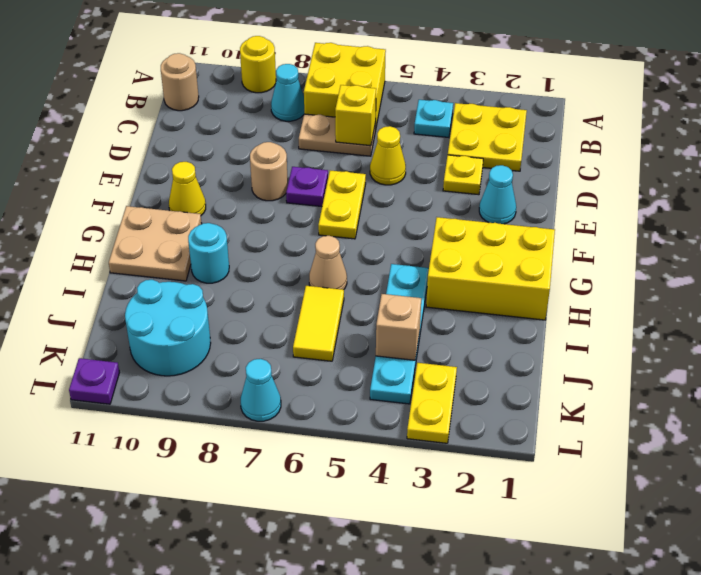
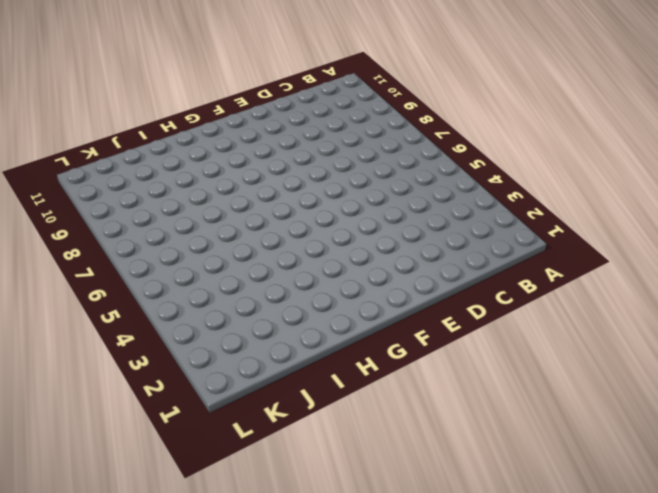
none -> yellow brick A6:B7 level 1
none -> yellow round brick A9 level 1
none -> yellow plate B2:C3 level 1

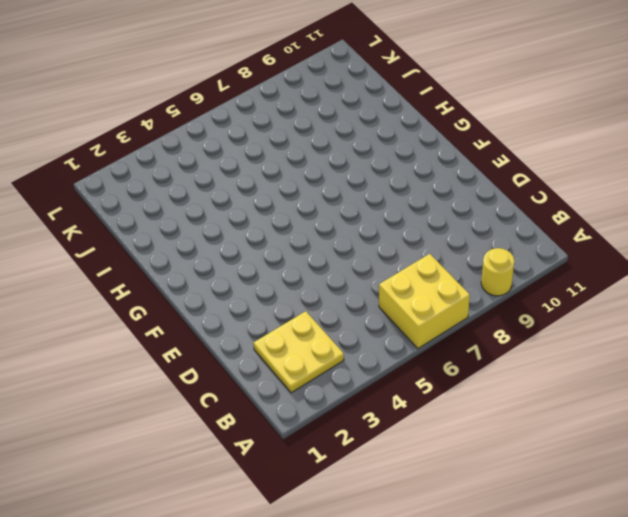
none -> cyan plate B4 level 1
none -> cyan cone B8 level 1
none -> tan round brick B11 level 1

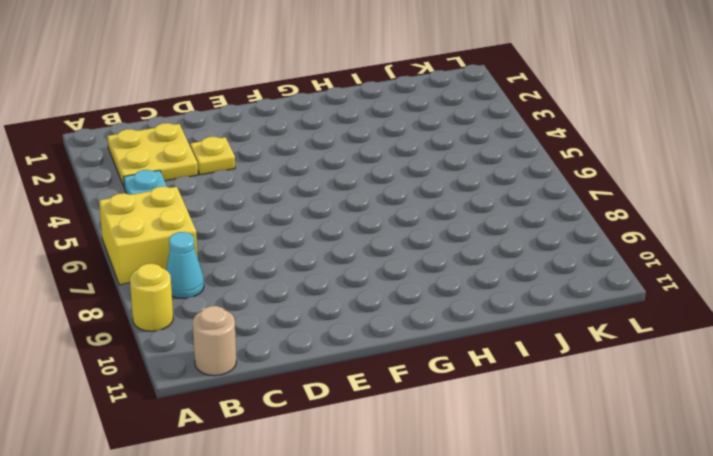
none -> tan plate C6:C7 level 1
none -> yellow cone D5 level 1
none -> cyan cone E2 level 1

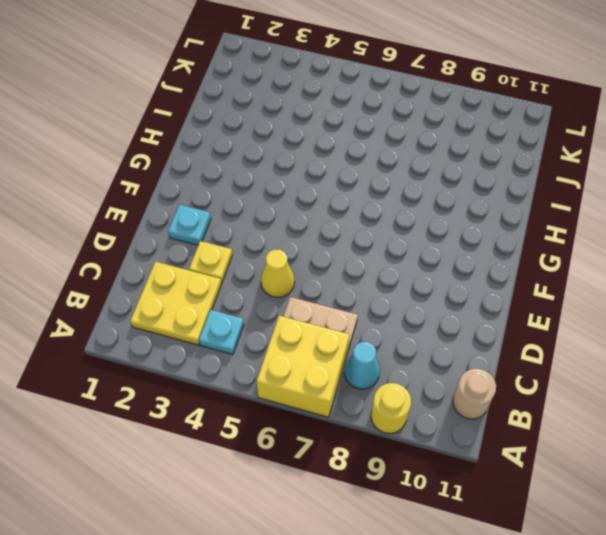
cyan plate E2 level 1 -> cyan cone E2 level 1
none -> yellow plate E6:F6 level 1
none -> purple plate E7 level 1
none -> tan round brick E8 level 1

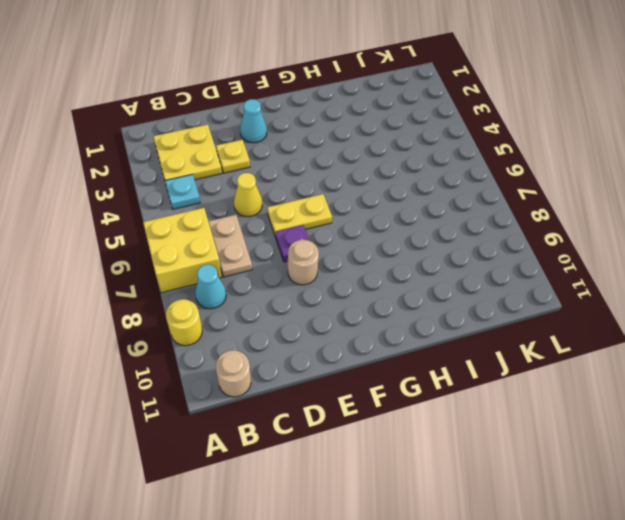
none -> yellow cone F10 level 1
none -> yellow brick G1:H3 level 1
none -> tan plate G10:H11 level 1

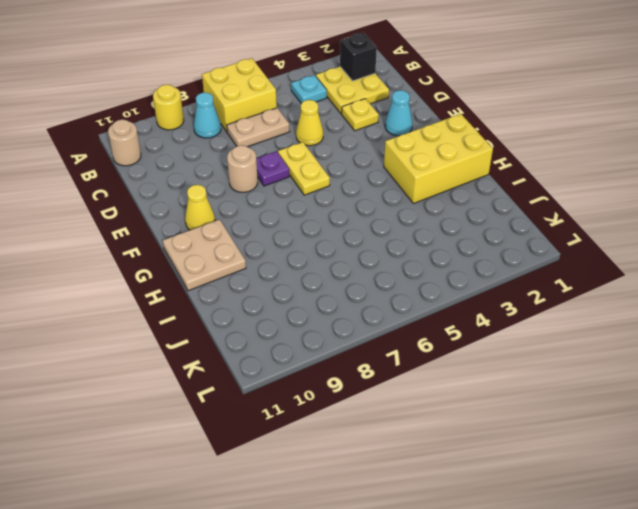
black brick B2 level 2 -> none
none -> cyan plate H4:K4 level 1
none -> tan cone H6 level 1
none -> cyan round brick H9 level 1

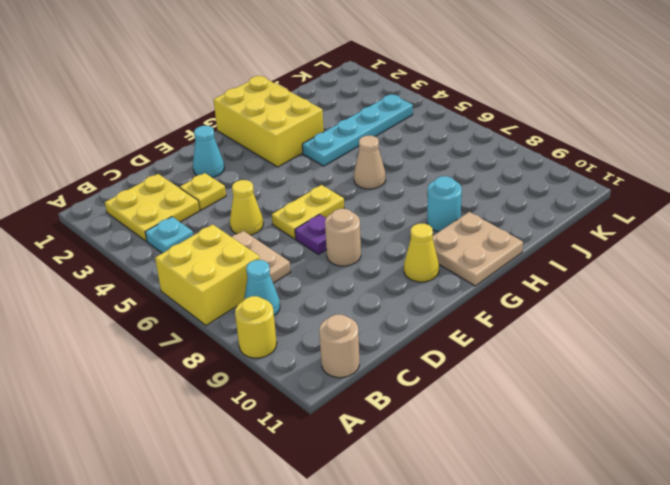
none -> yellow tile I6:J6 level 1
none -> cyan round brick J9:K10 level 1
none -> yellow plate K3:L3 level 1

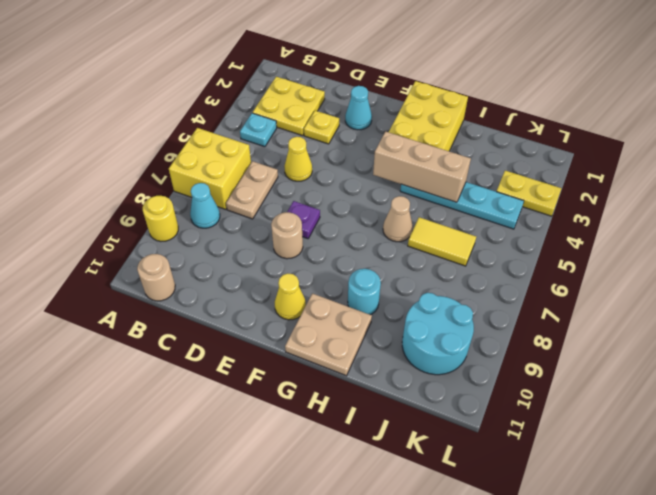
tan brick G4:I4 level 2 -> none
none -> yellow plate E6:F6 level 1
none -> cyan cone L7 level 1
none -> purple plate L11 level 1

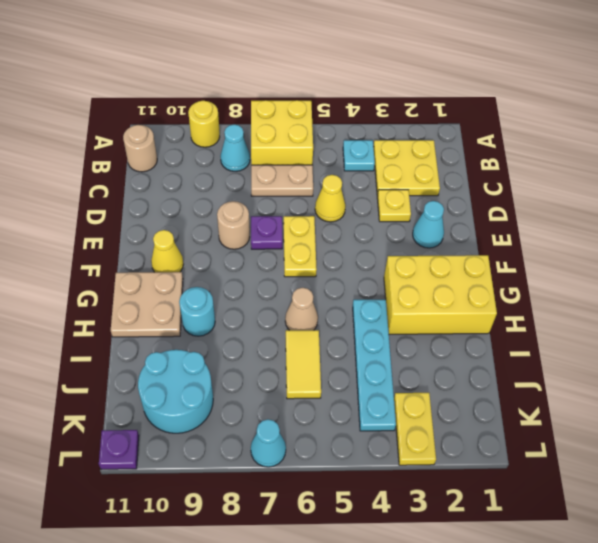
none -> yellow brick C6 level 2
none -> tan brick J4 level 2

